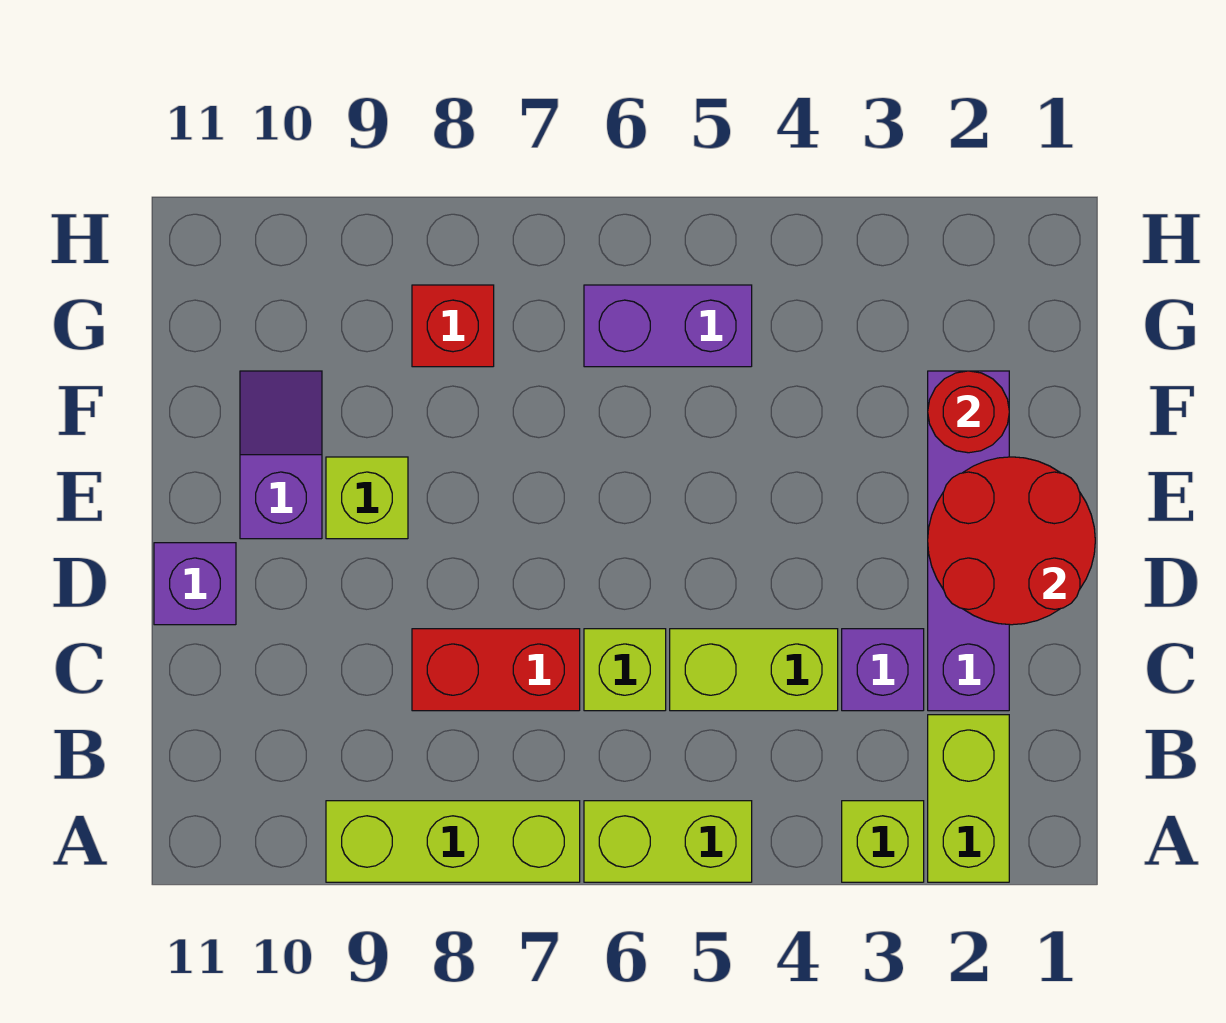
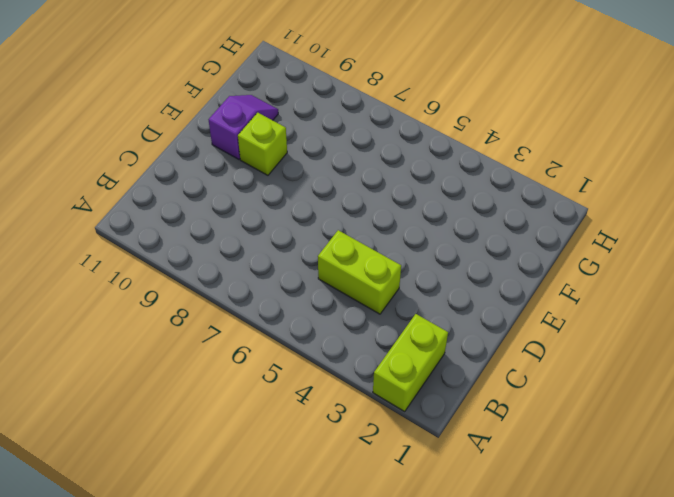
none -> lime brick A3 level 1
none -> lime brick A5:A6 level 1
none -> lime brick A7:A9 level 1

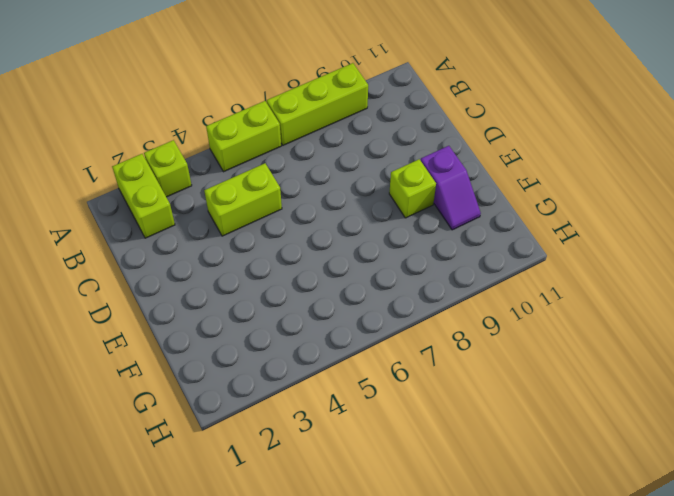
none -> purple brick C2:F2 level 1
none -> purple brick C3 level 1
none -> lime brick C6 level 1

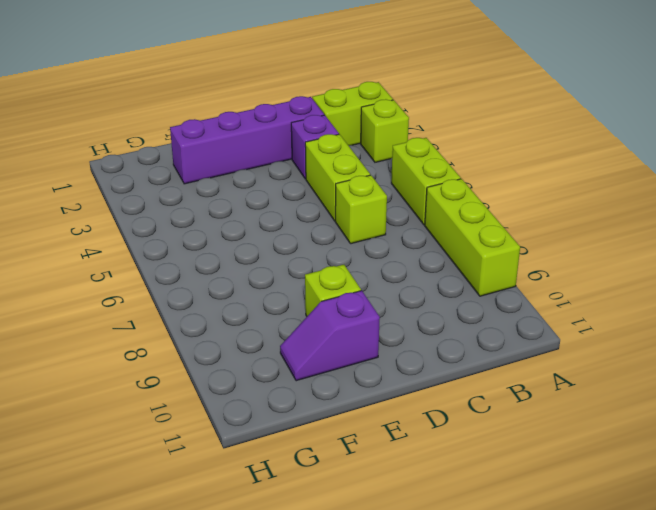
none -> red brick C7:C8 level 1
none -> purple brick D11 level 1
none -> purple brick G5:G6 level 1

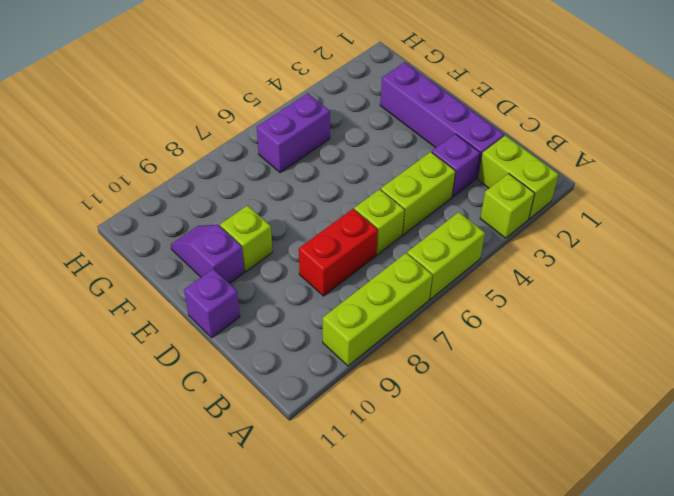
none -> red brick G8 level 1
none -> red round brick D1:E2 level 2
none -> red round brick F2 level 2

